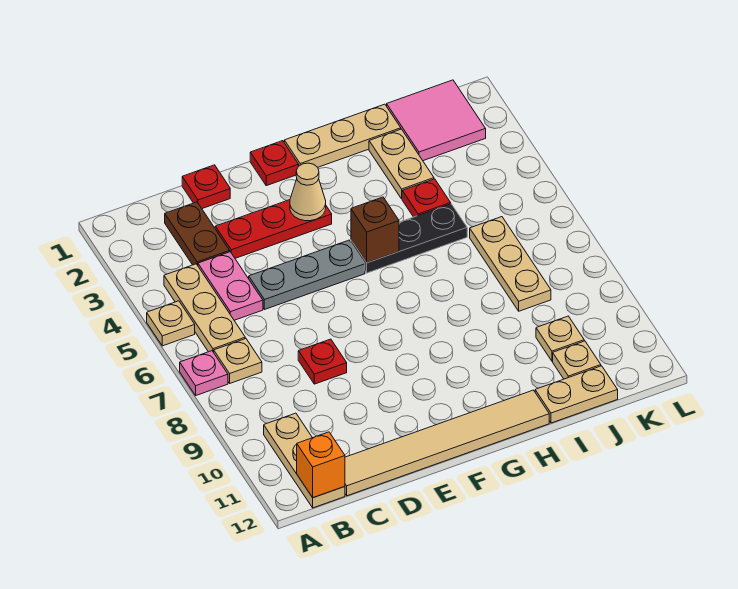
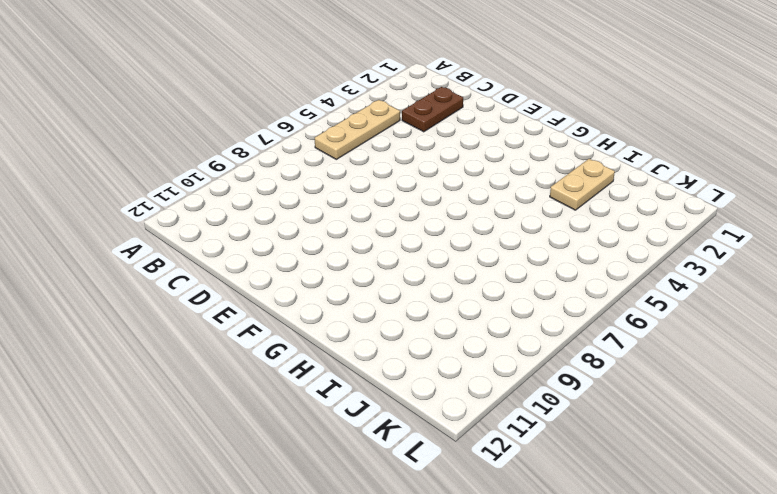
none -> tan plate A5 level 1
none -> pink plate A7 level 1
none -> tan plate B7 level 1

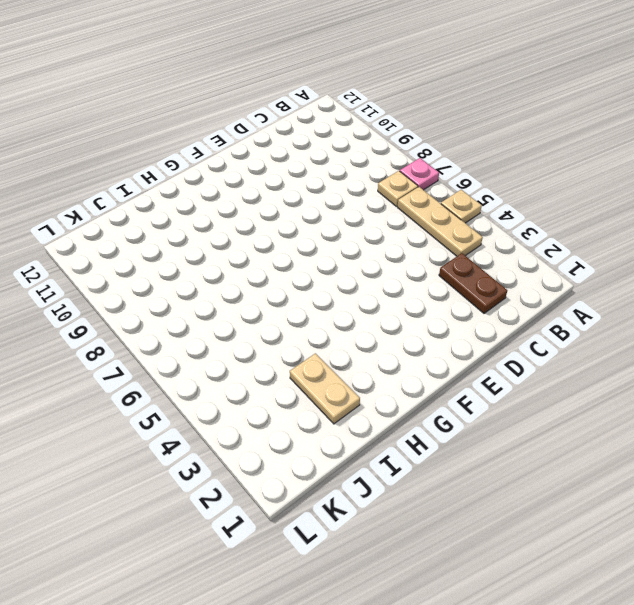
none -> tan plate B10:B12 level 1
none -> pink plate C4:C5 level 1
none -> tan tile C12:H12 level 1

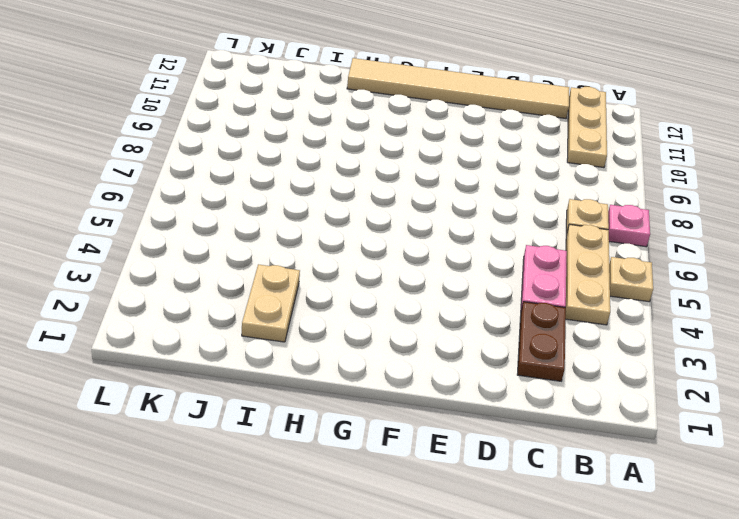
none -> red plate D1 level 1
none -> red plate D3:F3 level 1
none -> grey plate D5:F5 level 1

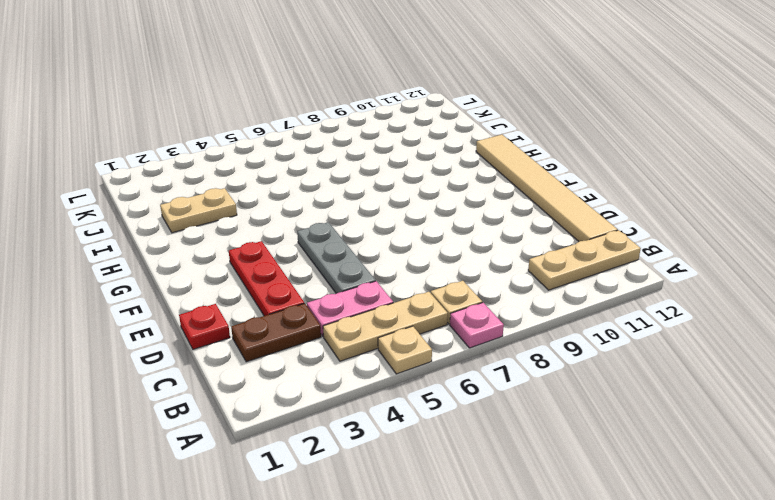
none -> red plate D8 level 1
none -> red plate F1 level 1
none -> tan plate G1:I1 level 1

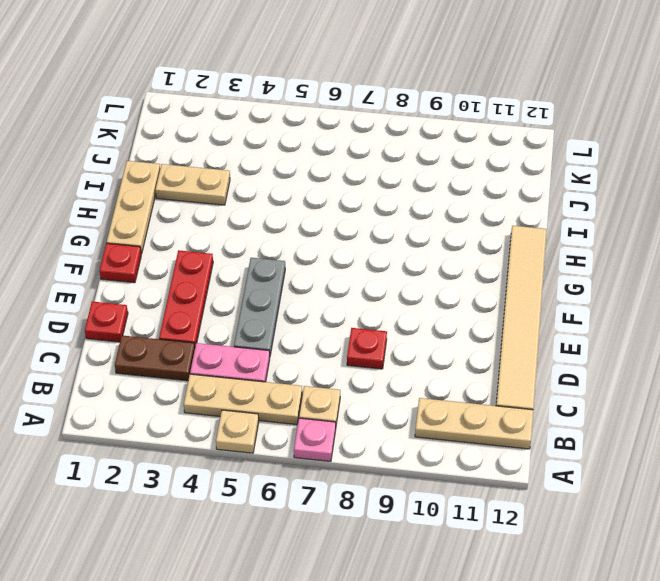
none -> black plate G5:I5 level 1
none -> red plate I4 level 1
none -> tan plate I12:J12 level 1

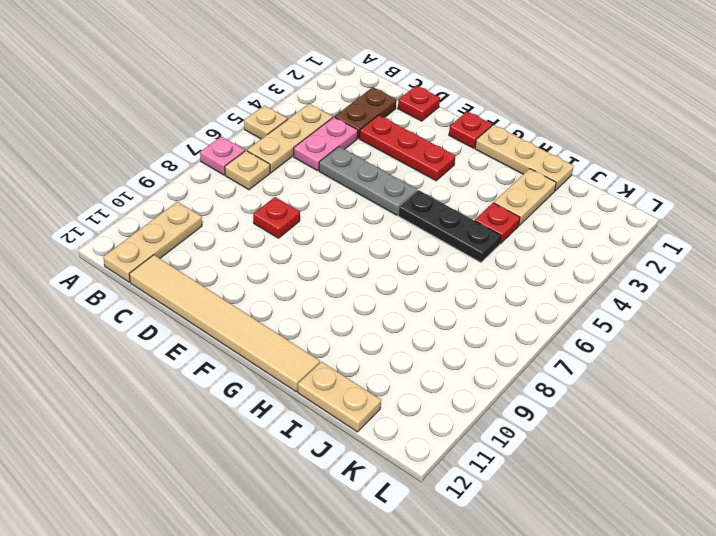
none -> pink tile J1:K2 level 1
none -> tan plate J6:J8 level 1
none -> tan plate J10 level 1

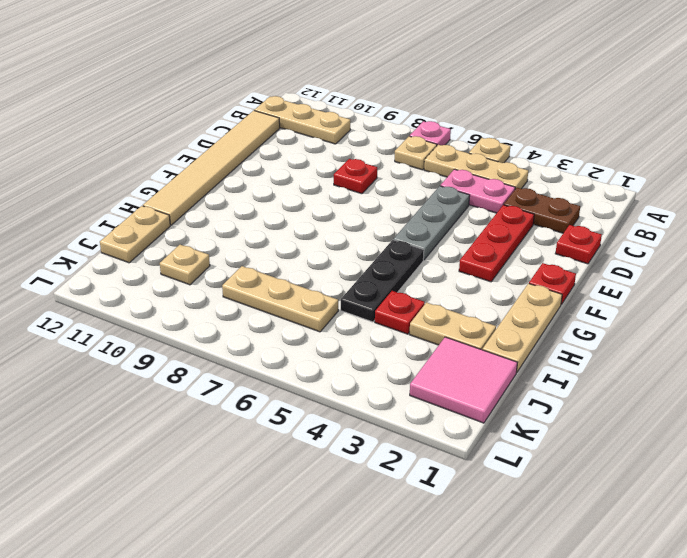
none -> tan plate J11 level 1
none -> orange brick B12 level 2
none -> tan cone F3 level 2

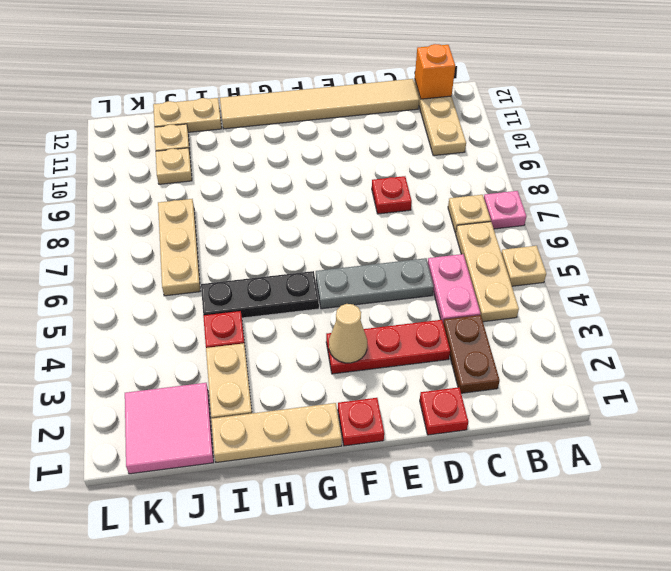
none -> brown brick G5 level 2

